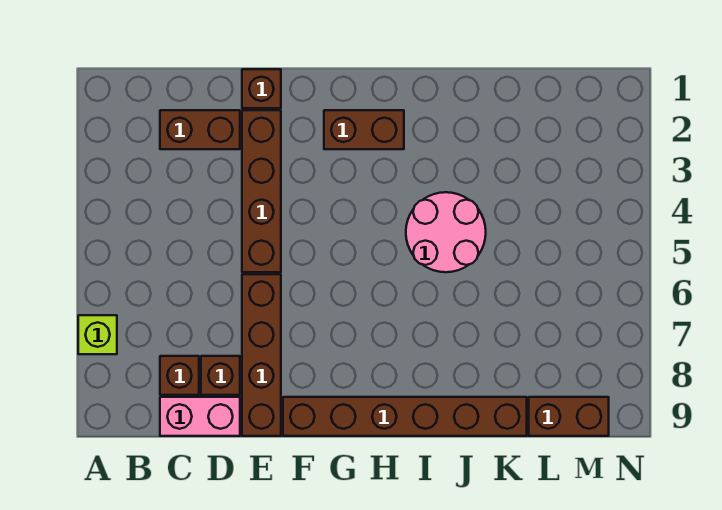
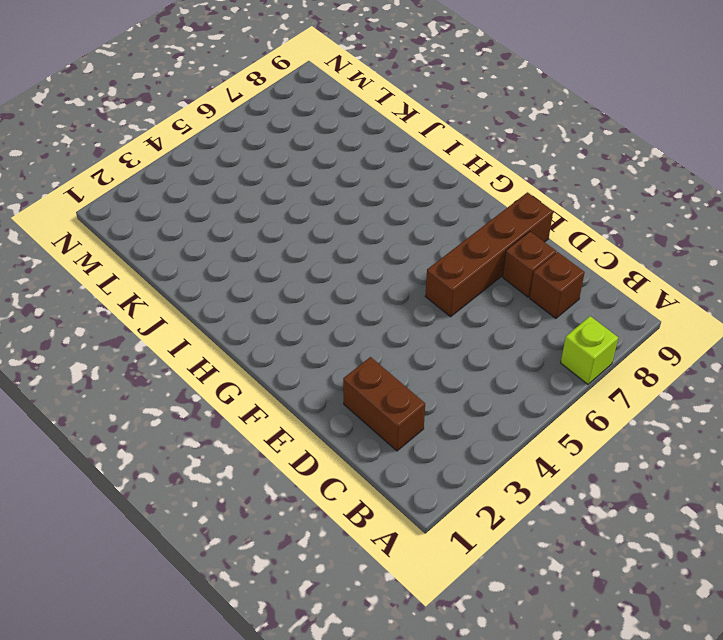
none -> pink brick C9:D9 level 1
none -> brown brick E1 level 1
none -> brown brick E2:E5 level 1

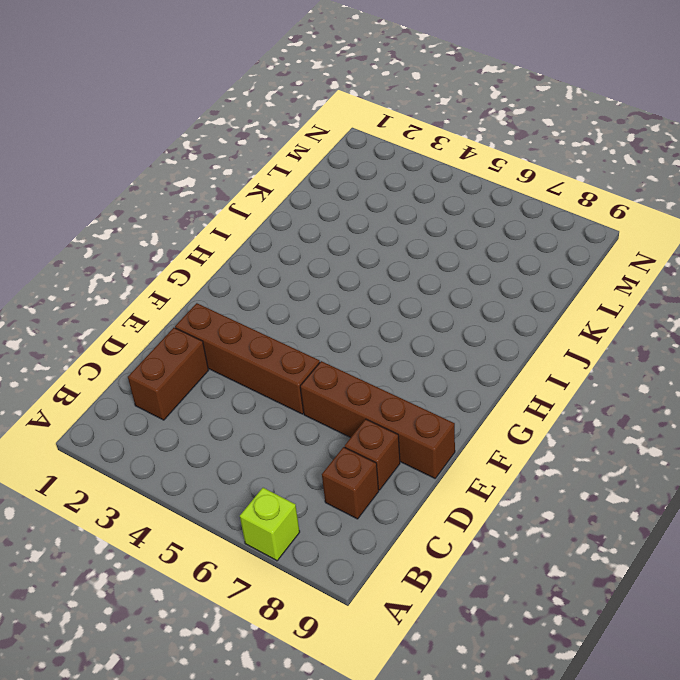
none -> pink brick C9:D9 level 1
none -> brown brick E1 level 1
none -> brown brick F9:K9 level 1

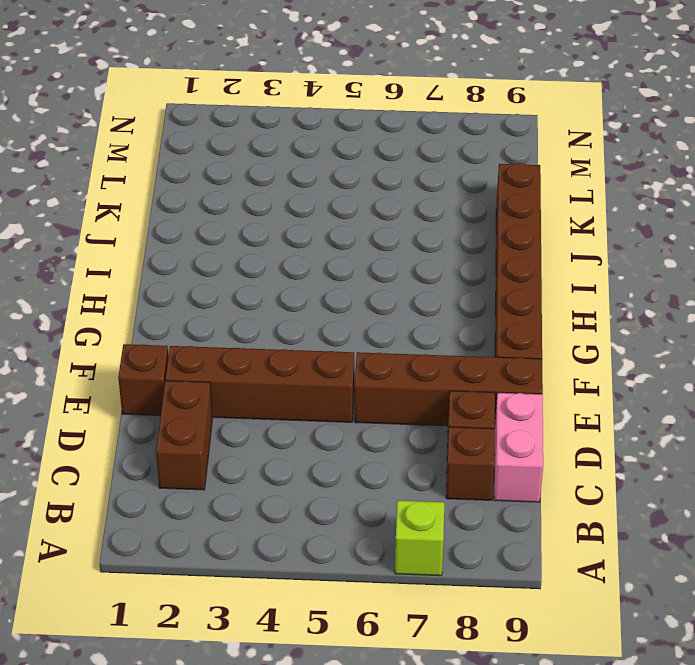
none -> brown brick G2:H2 level 1
none -> pink round brick I4:J5 level 1
none -> brown brick L9:M9 level 1

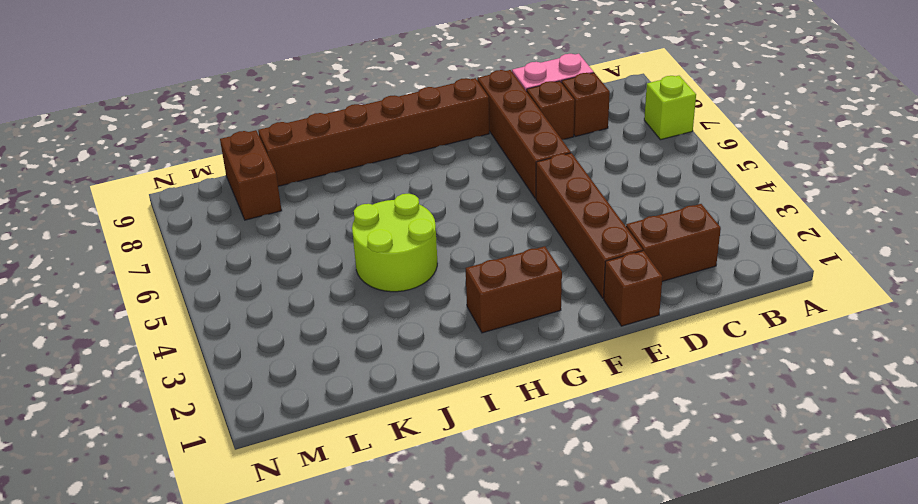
lime round brick I4:J5 level 1 -> pink round brick I4:J5 level 1
brown brick L8:L9 level 1 -> brown brick L9:M9 level 1

